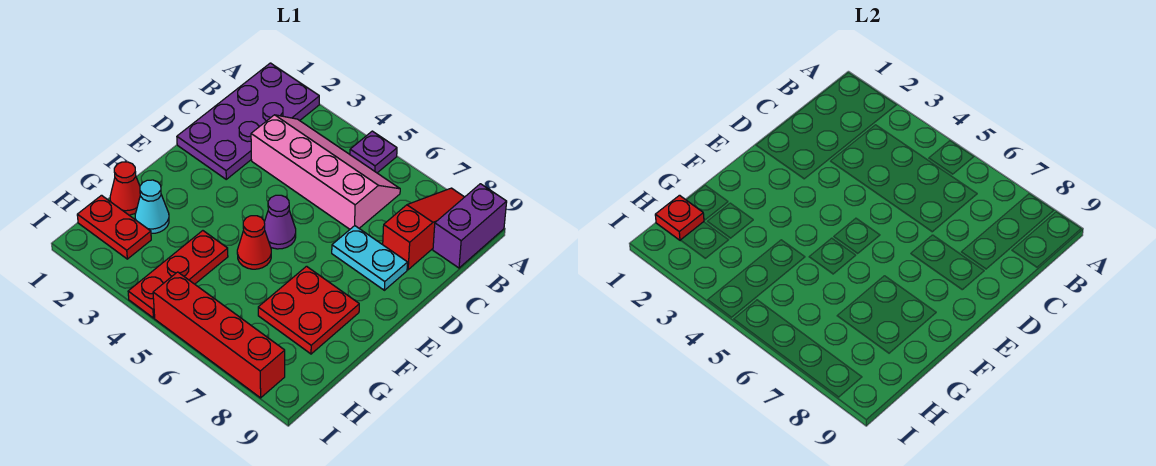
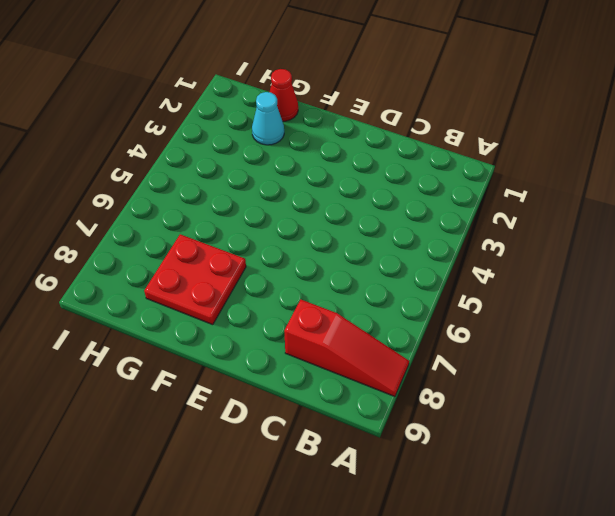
none -> purple plate A1:D2 level 1
none -> purple plate A5 level 1
none -> purple brick A9:B9 level 1

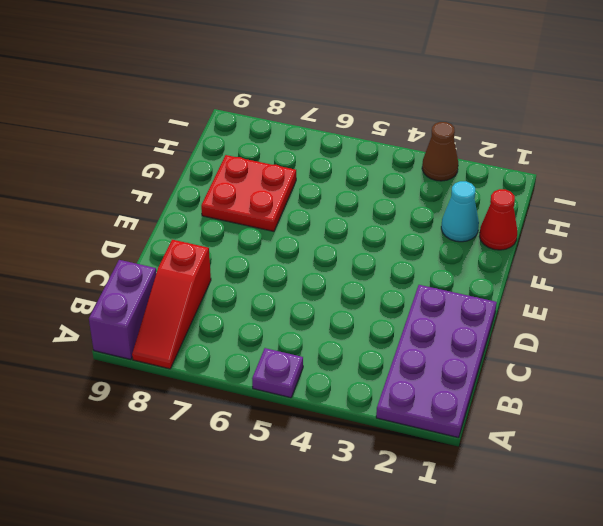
brown cone I3 level 1 -> none
none -> pink slope B3:C6 level 1 top C
none -> cyan plate D7:D8 level 1
none -> purple cone E5 level 1

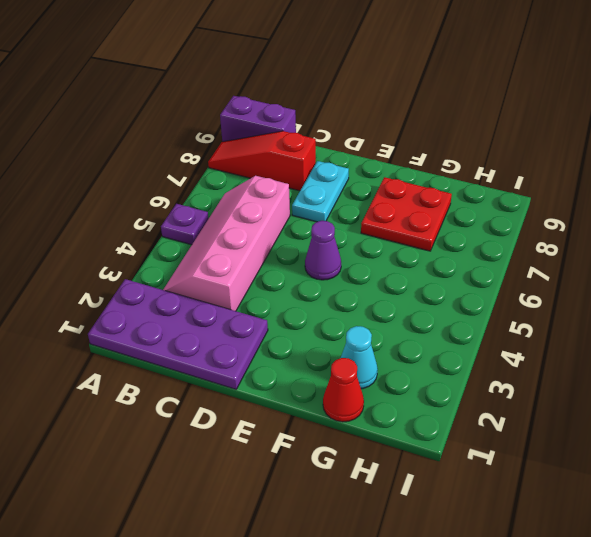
none -> red cone F5 level 1
none -> red plate G4:I4 level 1
none -> red plate H1:H2 level 1

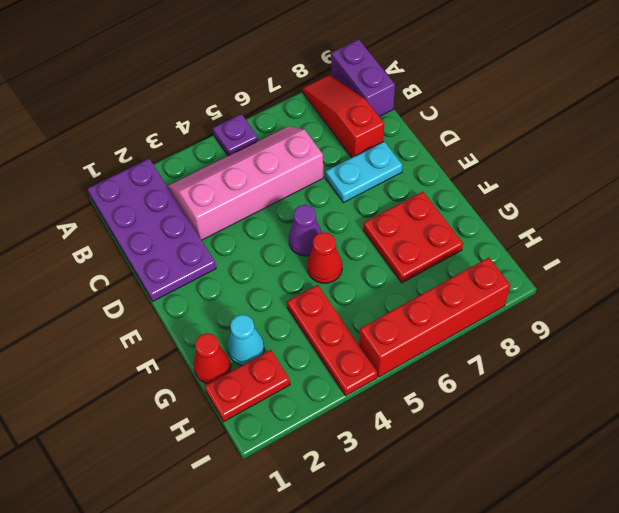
none -> red plate H1 level 2

